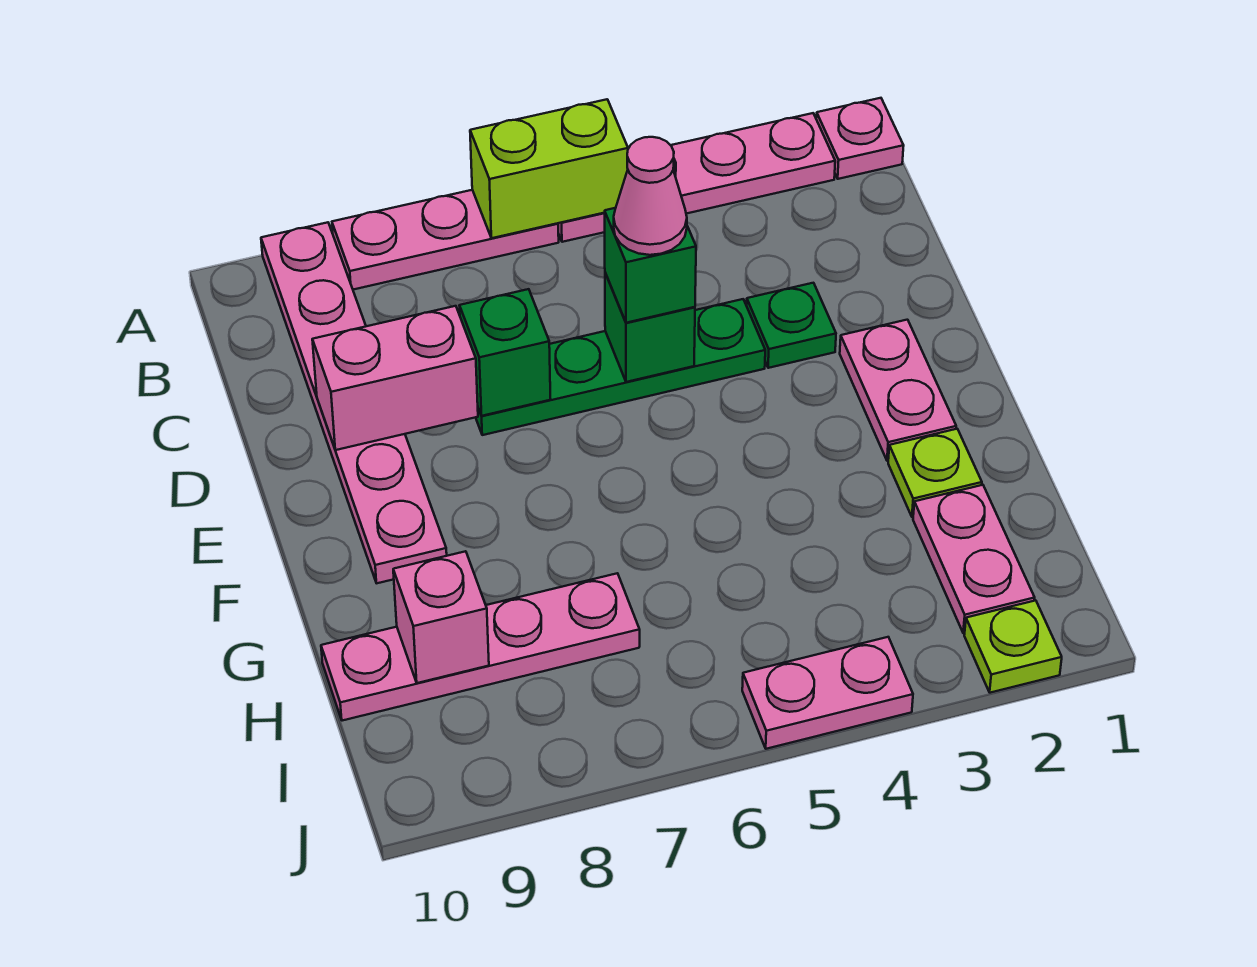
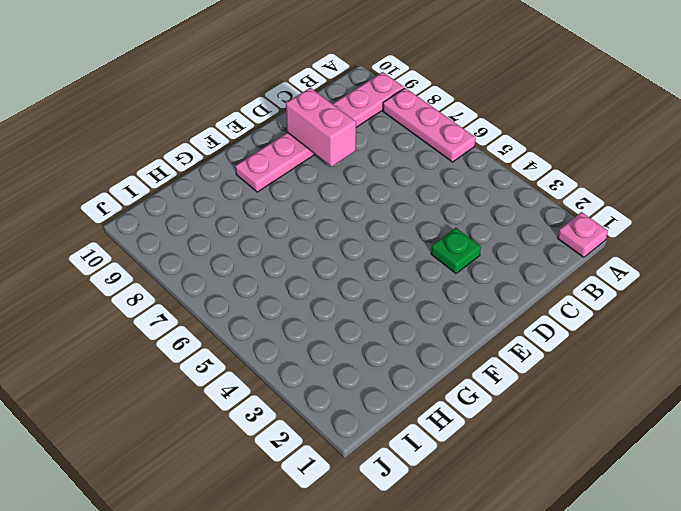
none -> pink plate A2:A5 level 1
none -> green plate D4:D7 level 1
none -> pink plate E2:F2 level 1

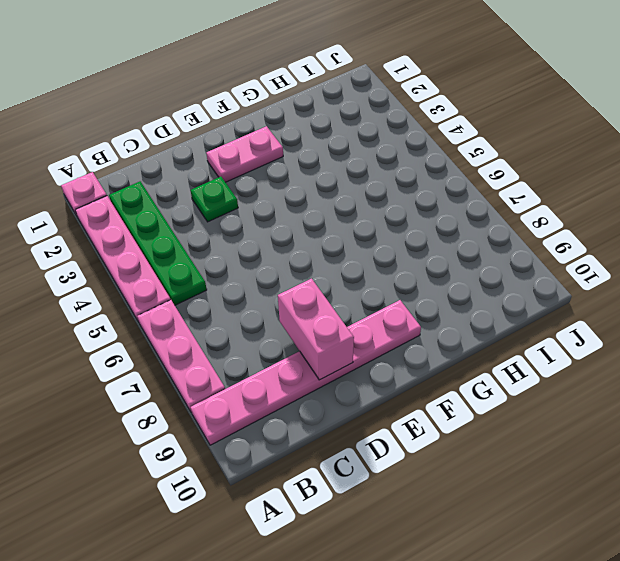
green plate B2:B5 level 1 -> green plate D4:D7 level 1
none -> lime plate G2 level 1
none -> pink plate H2:I2 level 1
none -> pink plate H7:H10 level 1

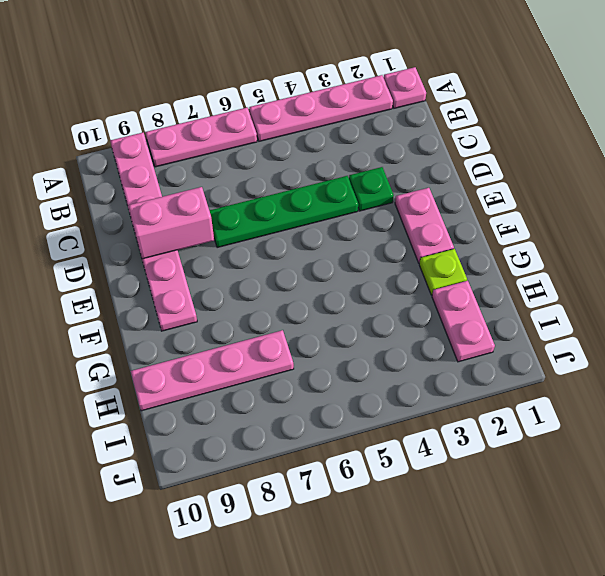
none -> lime plate J2 level 1
none -> pink plate J4:J5 level 1
none -> lime brick A5:A6 level 2

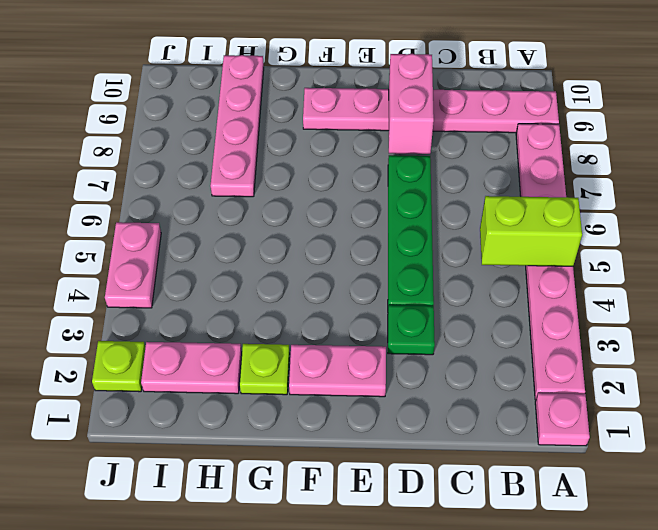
lime brick A5:B5 level 2 -> lime brick A5:A6 level 2
none -> green brick D5 level 2
none -> green brick D7 level 2
none -> pink brick H9 level 2

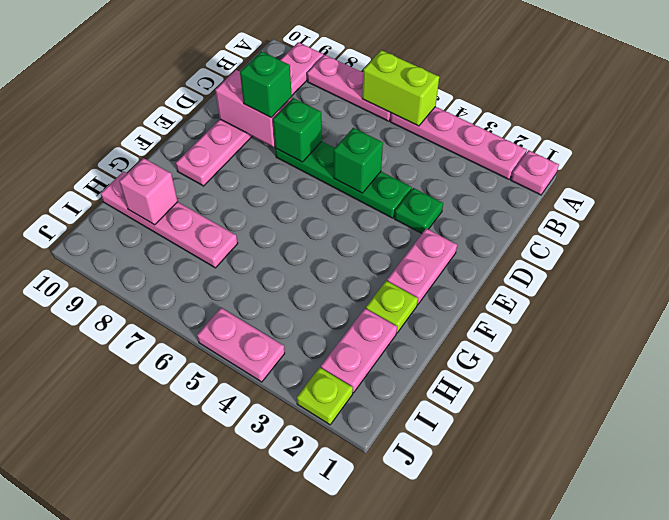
green brick D8 level 3 -> green brick D5 level 3
none -> pink cone D5 level 4

